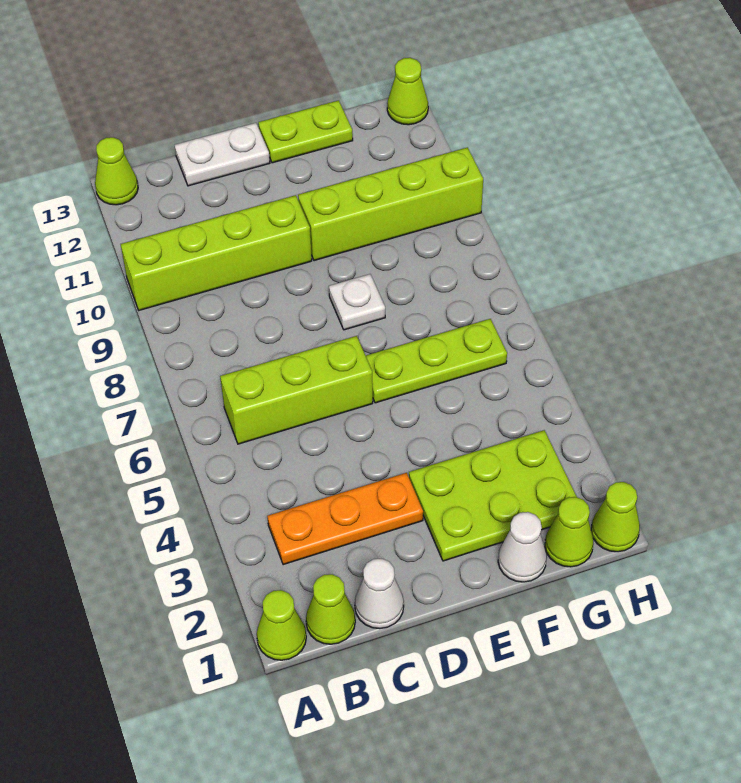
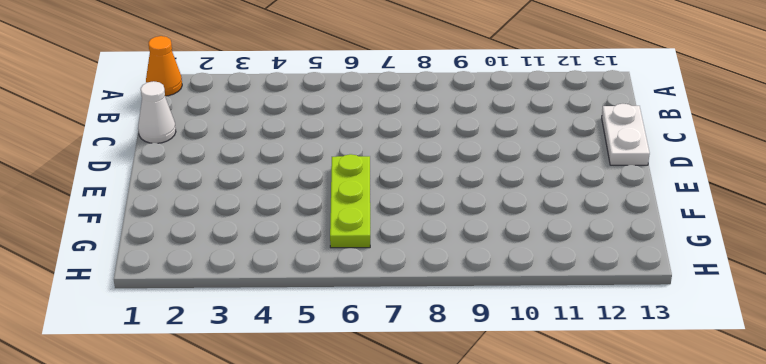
orange cone A1 level 1 -> lime cone A1 level 1
none -> lime brick A10:D10 level 1
none -> lime cone A13 level 1
none -> lime cone B1 level 1

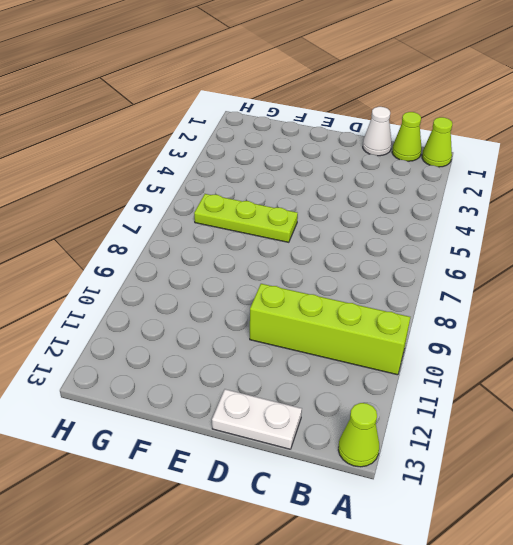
none -> orange plate B3:D3 level 1
none -> lime brick B6:D6 level 1
none -> lime plate E2:G3 level 1

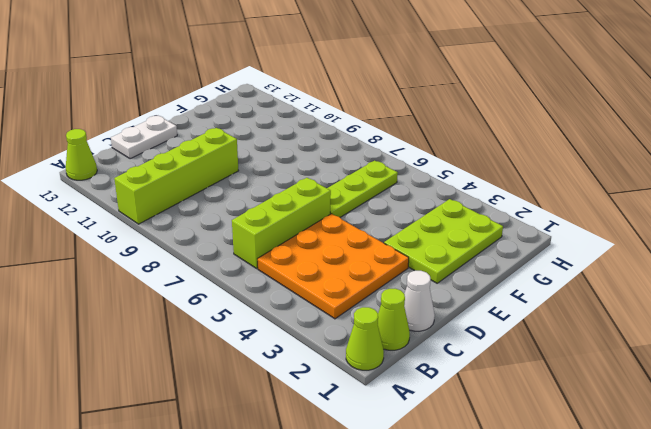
orange plate B3:D5 level 1 -> orange plate B3:D3 level 1
none -> white plate E8 level 1
none -> lime brick E10:H10 level 1
none -> lime plate E13:F13 level 1

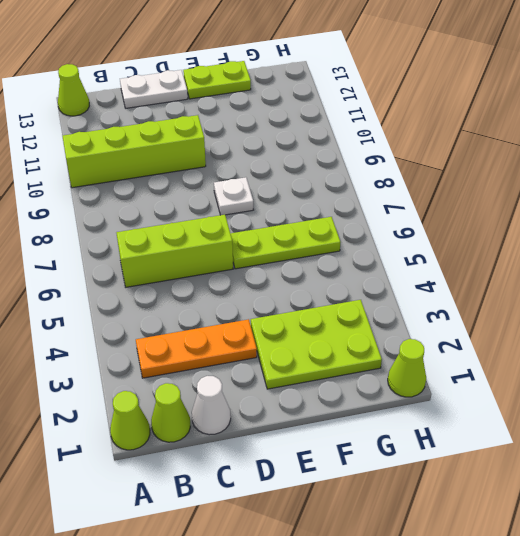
none -> lime brick E10:H10 level 1
none -> white cone F1 level 1
none -> lime cone G1 level 1

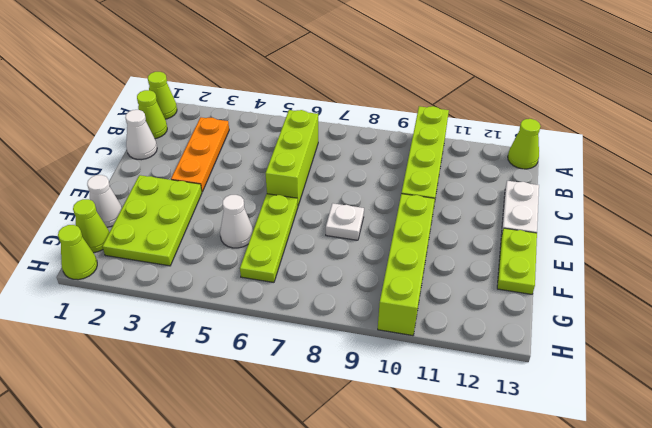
white cone F5 level 1 -> none
none -> lime cone H13 level 1

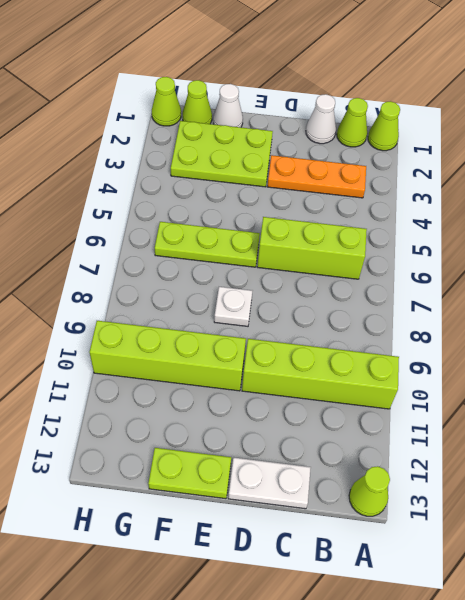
none -> lime cone H13 level 1

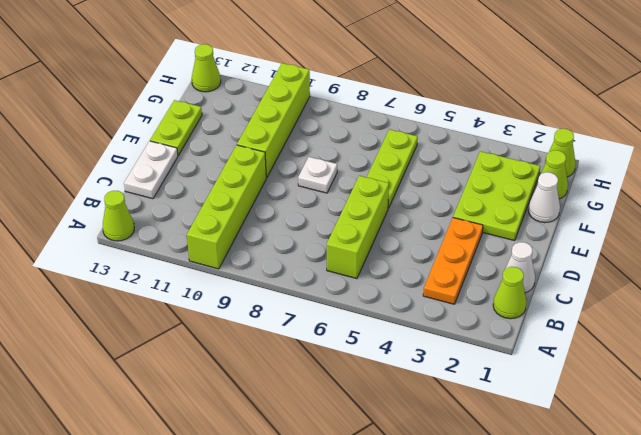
none -> lime cone A1 level 1

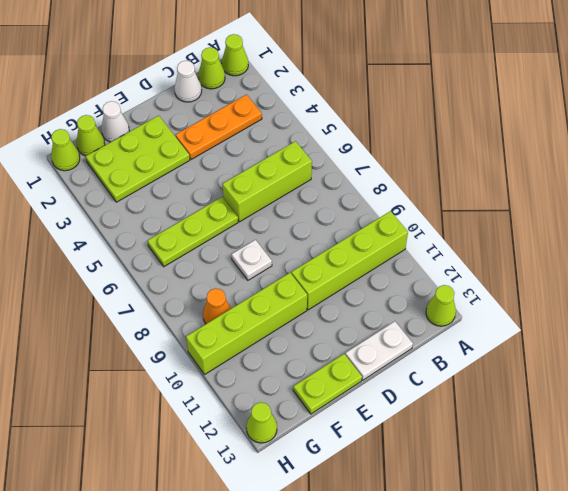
orange cone G9 level 1 -> none

